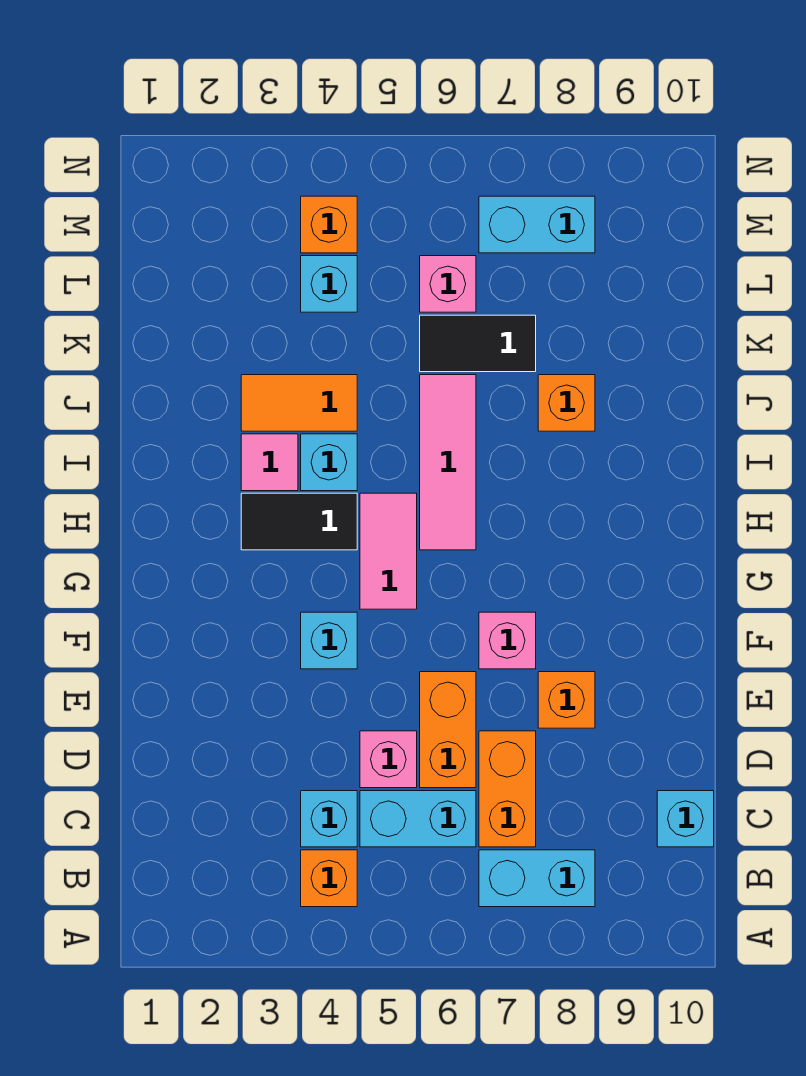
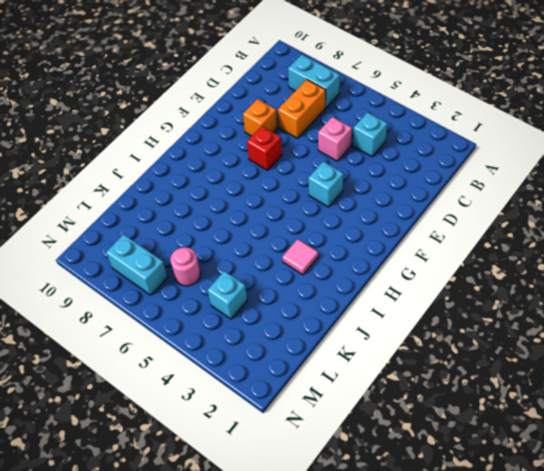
red brick F7 level 1 -> pink brick F7 level 1
pink round brick L6 level 1 -> pink brick L6 level 1
none -> orange brick B4 level 1
none -> cyan brick C5:C6 level 1
none -> cyan brick C10 level 1

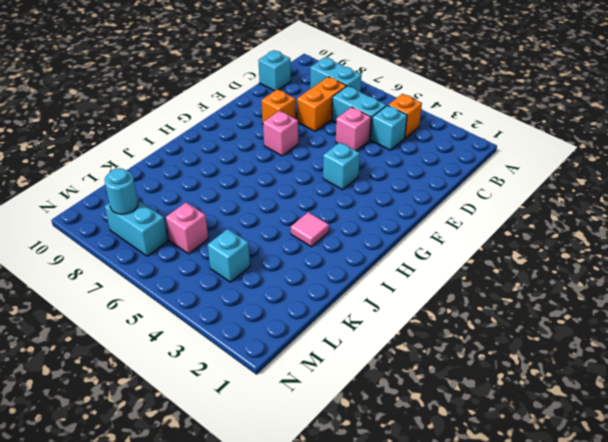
cyan round brick M8 level 2 -> none
none -> orange brick D6:E6 level 1
none -> pink tile G5:H5 level 1
none -> black tile H3:H4 level 1

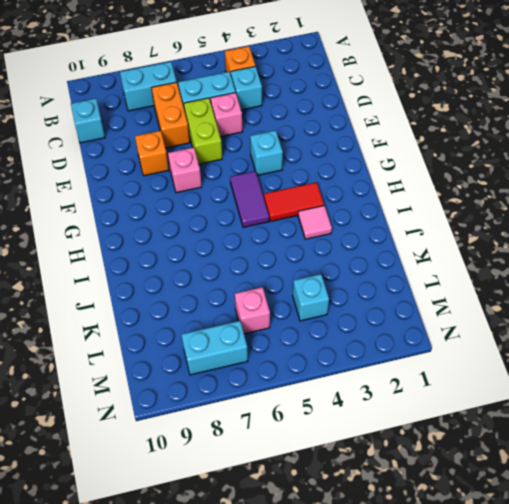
lime brick D6:E6 level 1 -> orange brick D6:E6 level 1
purple tile G5:H5 level 1 -> pink tile G5:H5 level 1
red tile H3:H4 level 1 -> black tile H3:H4 level 1
none -> pink tile H6:J6 level 1
none -> cyan brick I4 level 1
none -> orange tile J3:J4 level 1

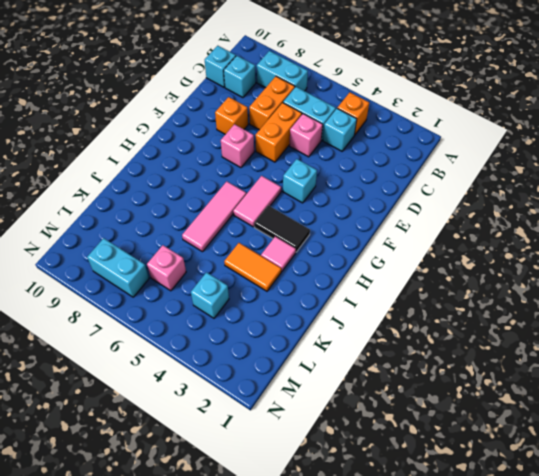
cyan brick C9 level 1 -> cyan brick I4 level 1
none -> orange brick J8 level 1
none -> black tile K6:K7 level 1
none -> orange brick M4 level 1

